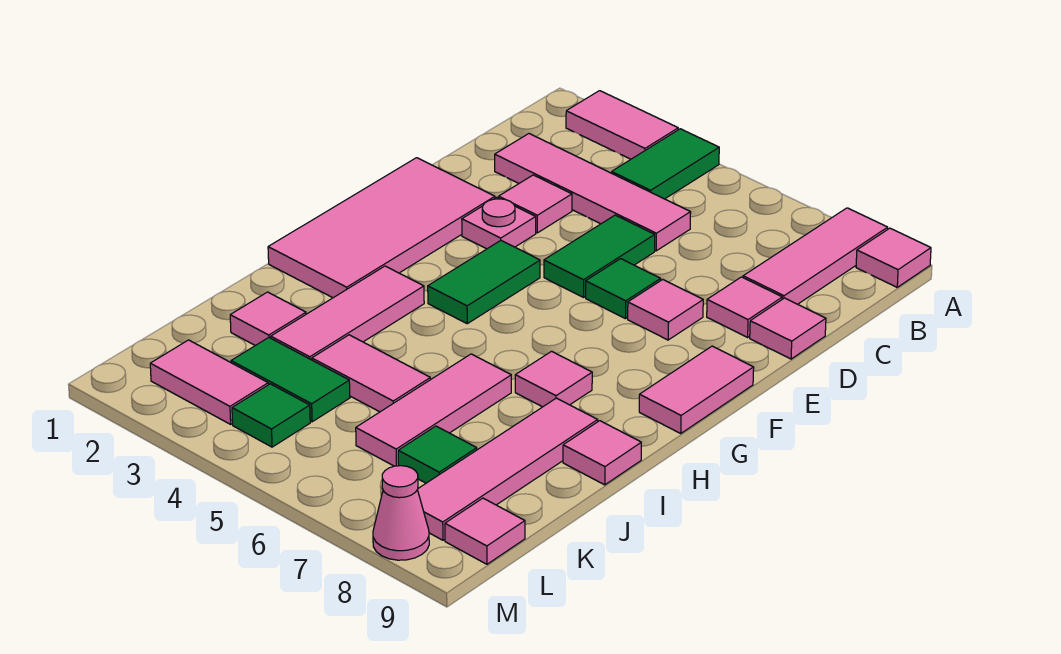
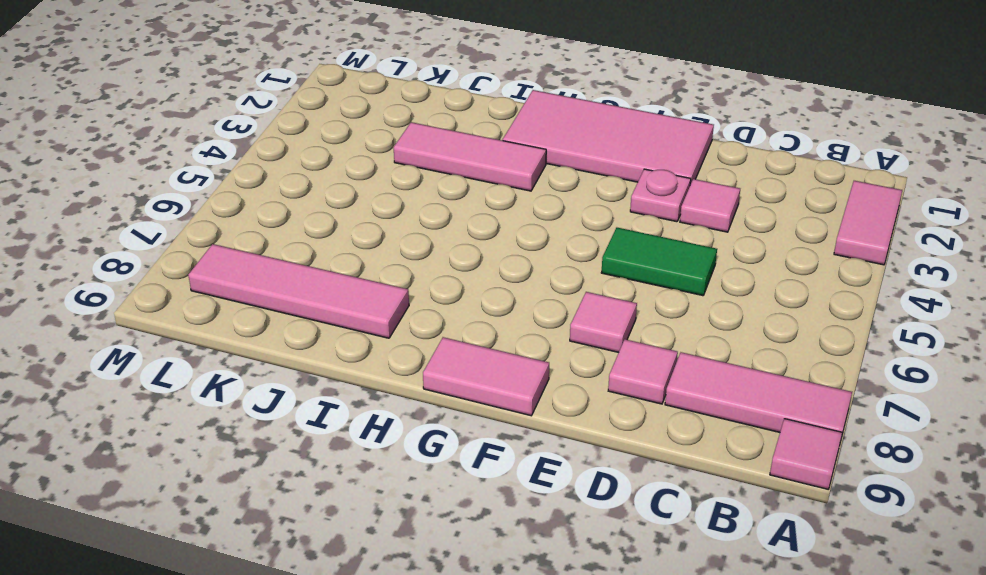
none -> green tile A4:B4 level 1
none -> pink tile C2:C5 level 1
none -> pink tile D9 level 1

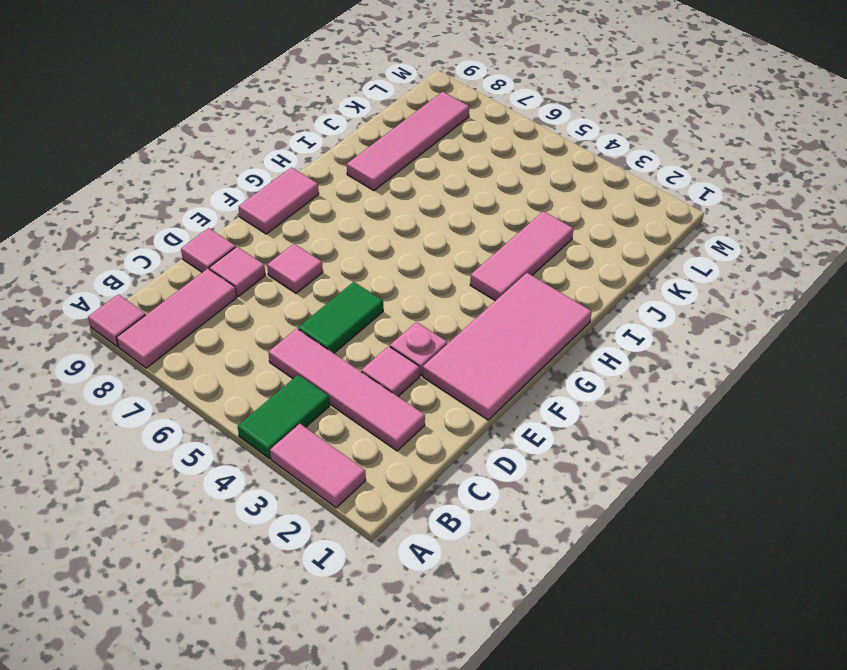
none -> green tile E6 level 1
none -> green tile F4:G4 level 1
none -> pink tile H7 level 1

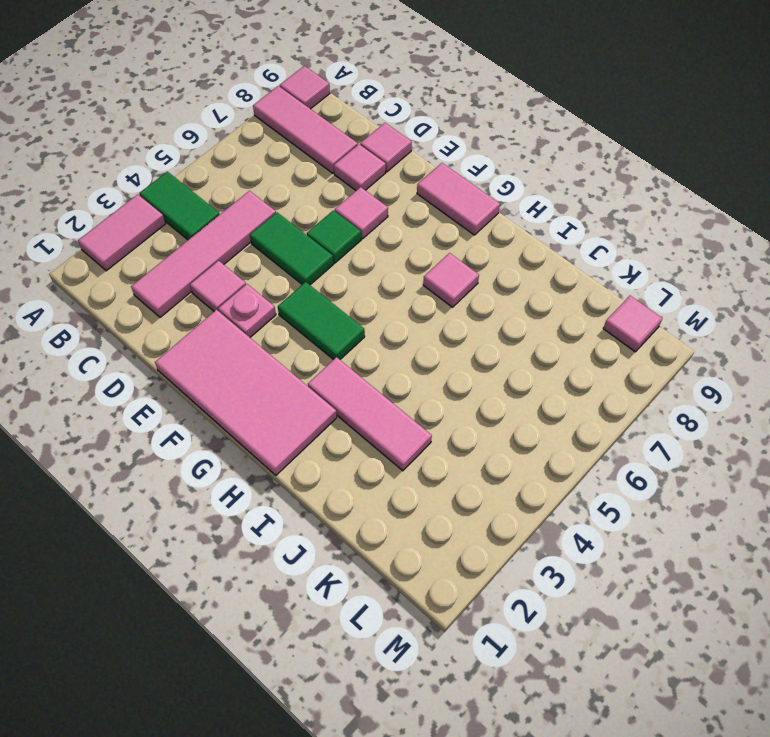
none -> pink tile I6:K6 level 1
none -> pink tile I8:L8 level 1
none -> pink tile I9 level 1

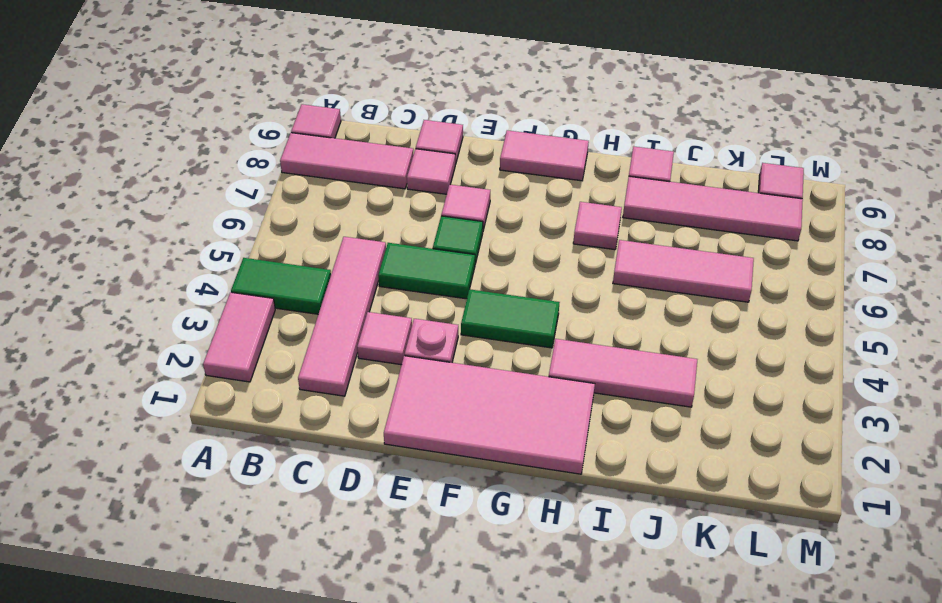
none -> pink tile J2 level 1
none -> pink tile J4:J5 level 1
none -> green tile K3:K4 level 1

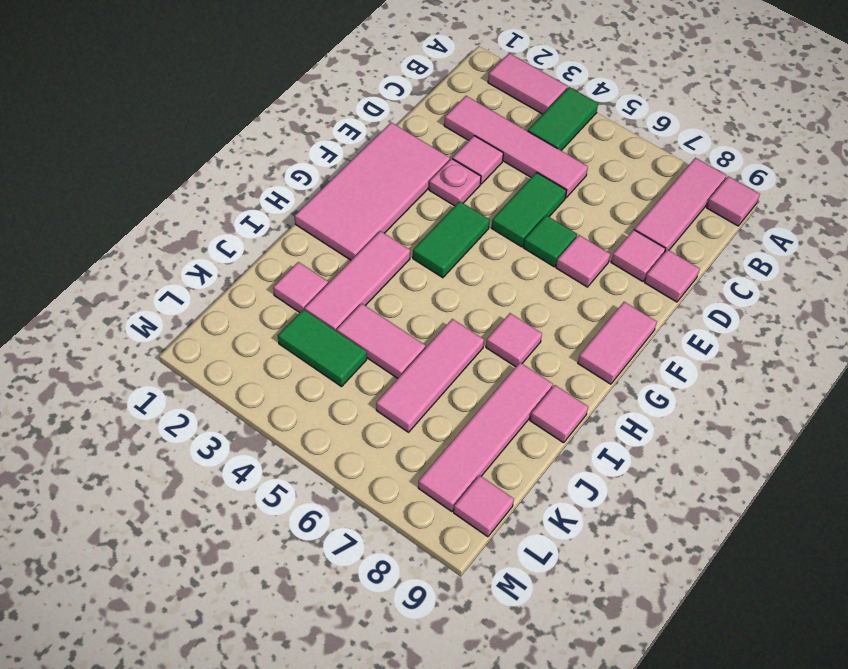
none -> green tile K7 level 1
none -> pink tile L2:L3 level 1
none -> green tile L4 level 1

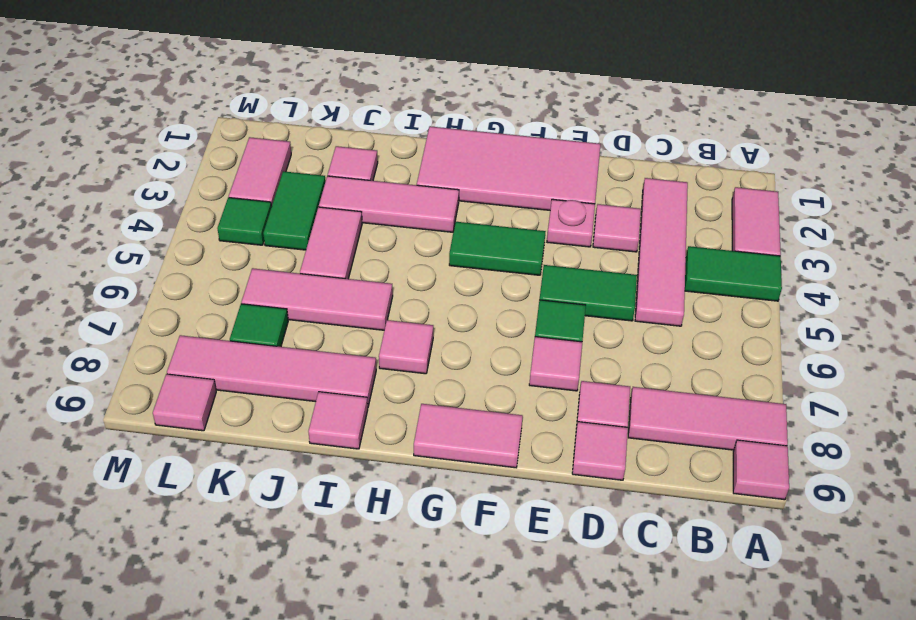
none -> pink cone M8 level 1

